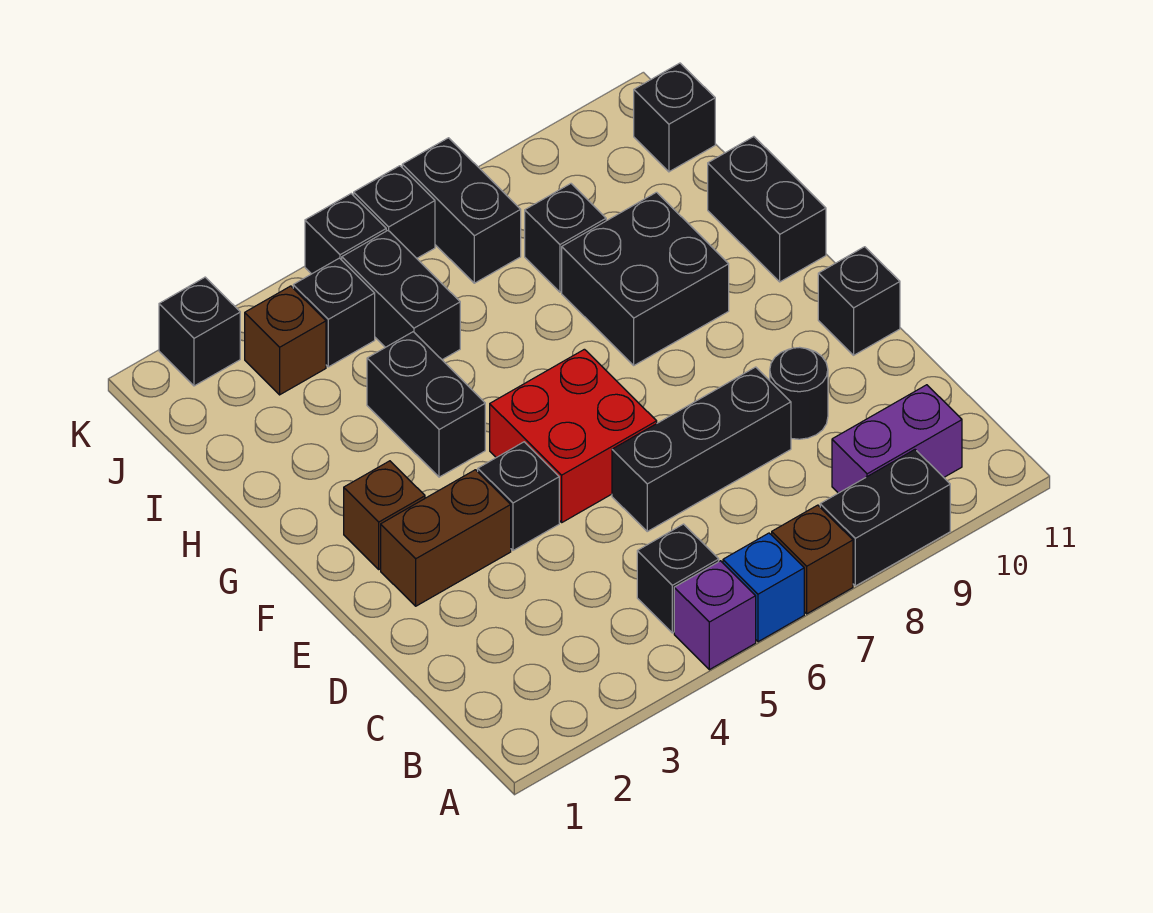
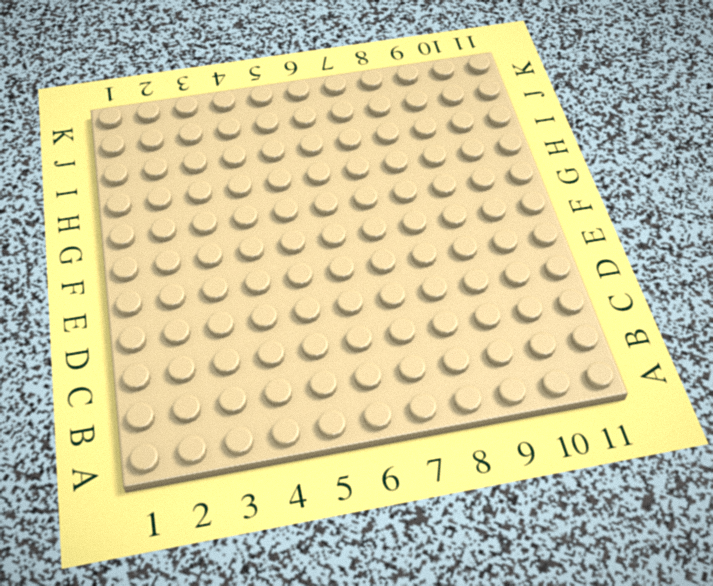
none -> purple brick A5 level 1
none -> blue brick A6 level 1
none -> brown brick A7 level 1

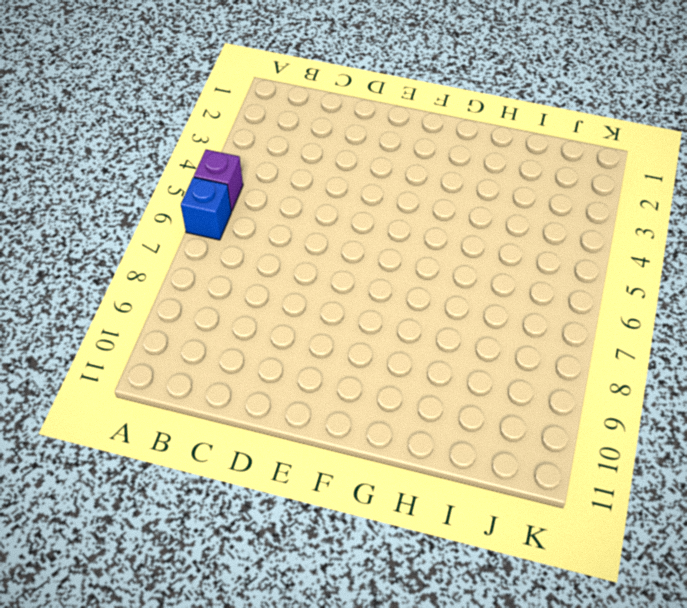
none -> brown brick A7 level 1
none -> black brick A8:A9 level 1
none -> black brick B5 level 1

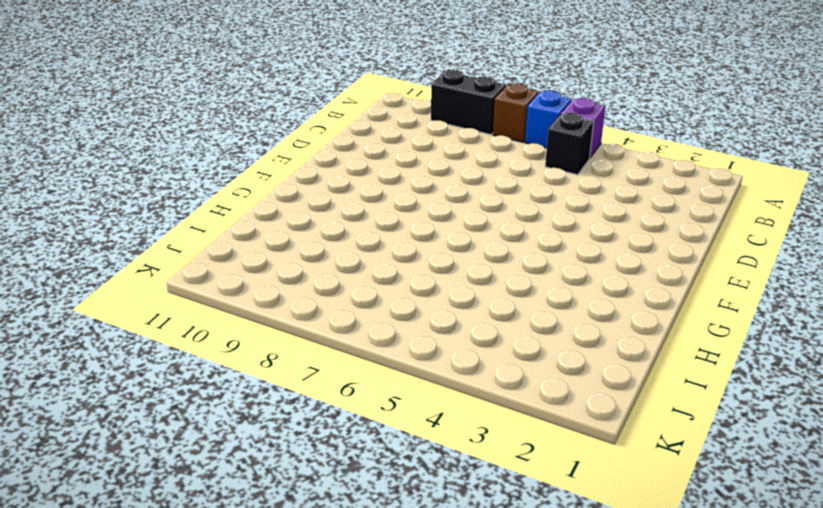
none -> purple brick B9:B10 level 1
none -> black brick D6:D8 level 1
none -> black round brick D9 level 1

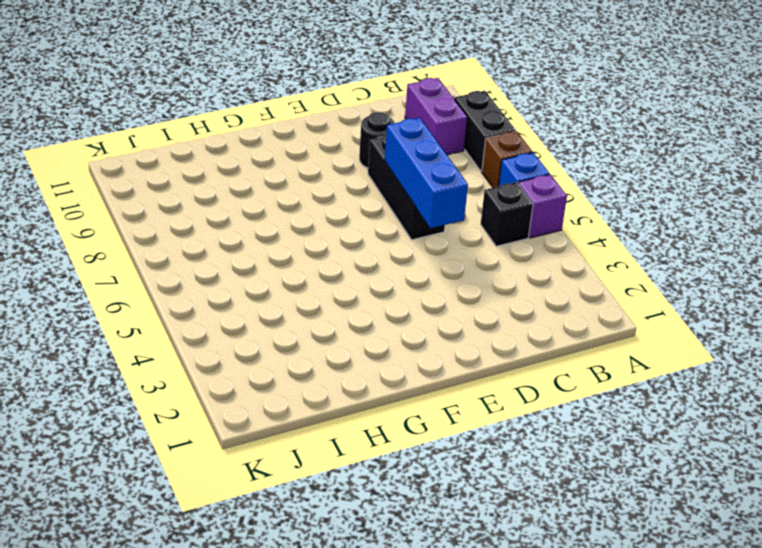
blue brick D5:D7 level 2 -> none
none -> brown brick E2:E3 level 1
none -> black brick E4 level 1
none -> red brick E5:F6 level 1

